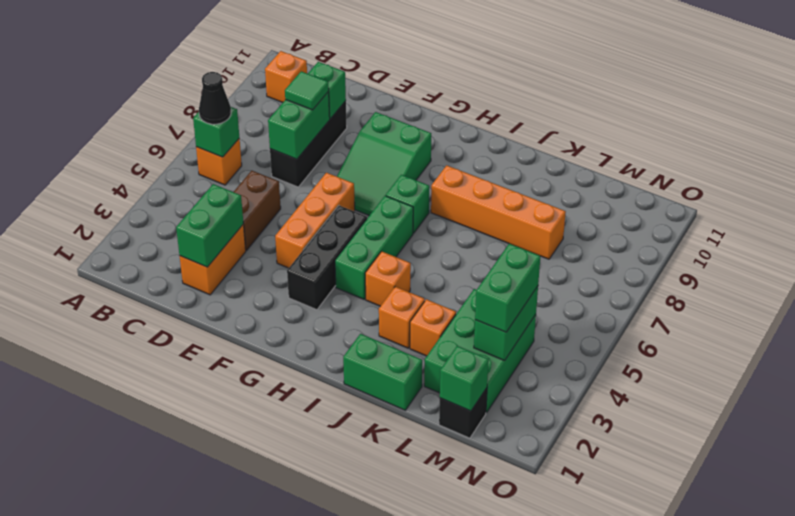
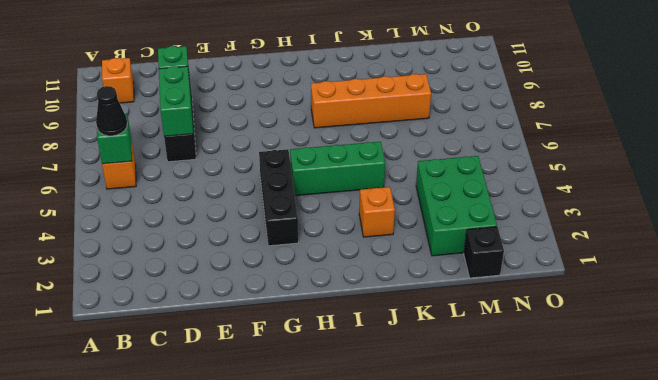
green brick H5:J5 level 1 -> green brick H4:H6 level 1
none -> orange brick D2:D3 level 1
none -> brown brick D4:D5 level 1
none -> orange brick F4:F6 level 1

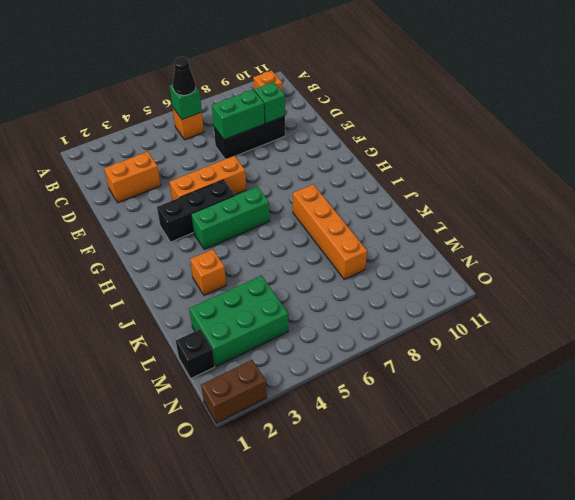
brown brick O1:O2 level 1 -> brown brick D4:D5 level 1
none -> green slope F7:G9 level 1 top 9
none -> green brick H7 level 1
none -> orange brick I4 level 1

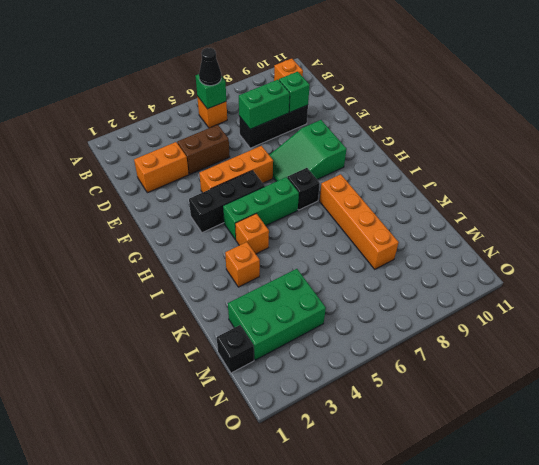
black brick H7 level 1 -> green brick H7 level 1
none -> green brick J1:K1 level 1
none -> orange brick K3 level 1
none -> green brick D2:D3 level 2

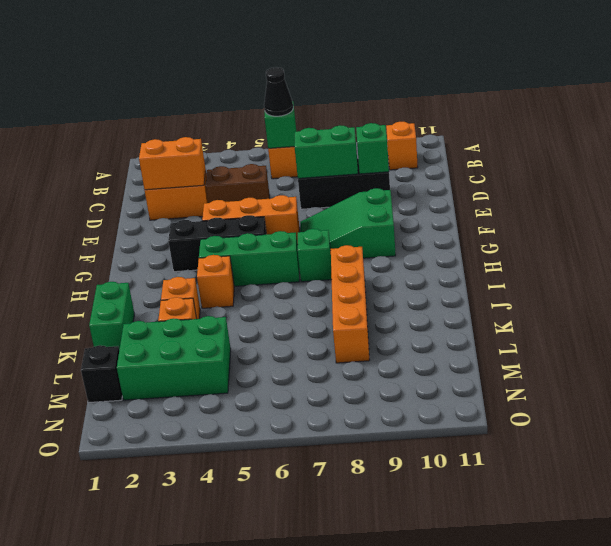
orange brick D2:D3 level 2 -> green brick D2:D3 level 2
none -> green brick M1 level 2
none -> green brick M3:M4 level 2
none -> green tile D8 level 3

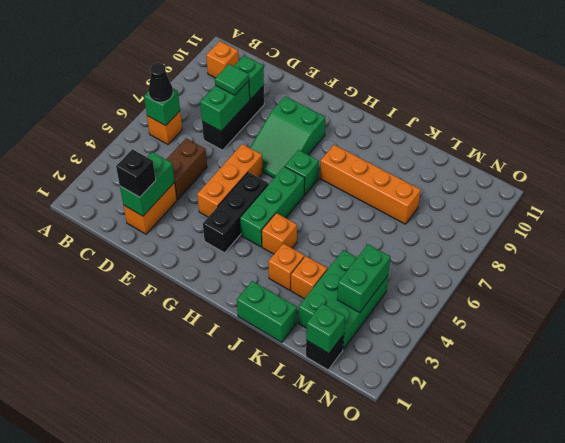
black brick D2 level 3 -> none
none -> green brick M3:M4 level 3

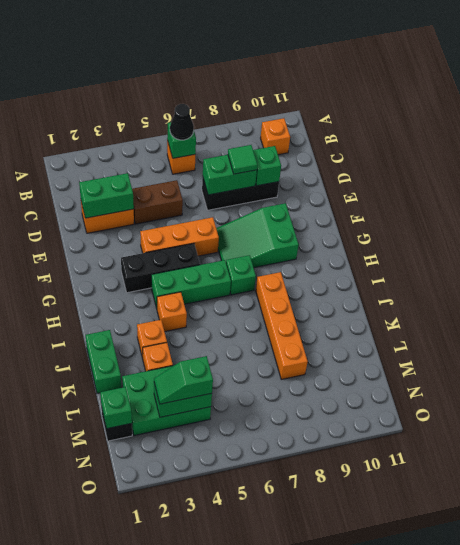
green slope M3:M4 level 3 top 4 -> green brick M3:M4 level 3

